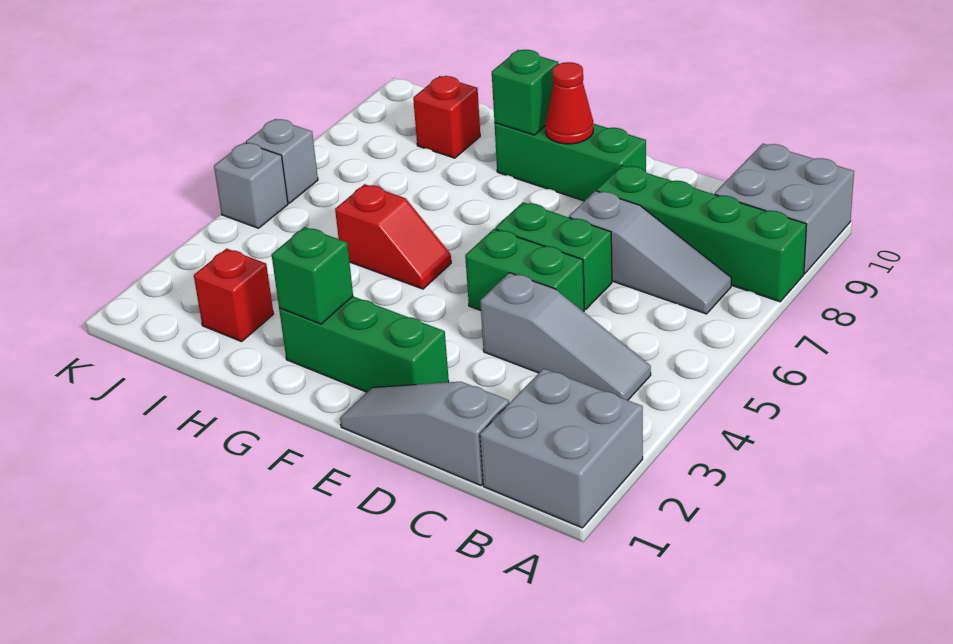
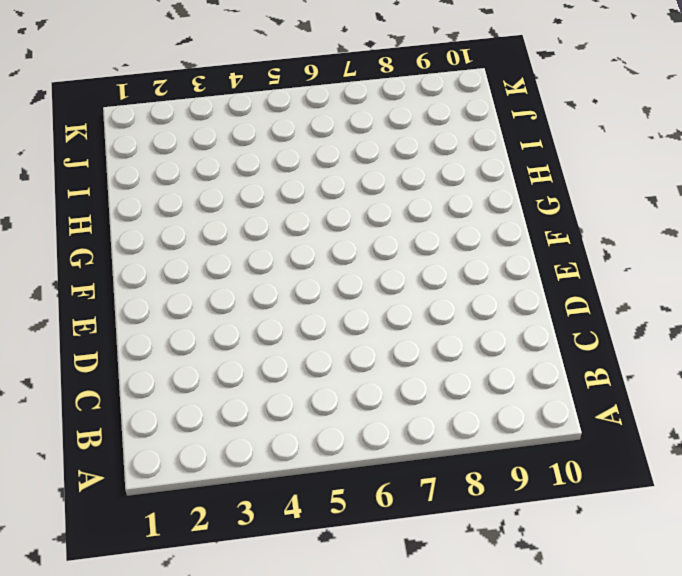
none -> grey brick A1:B2 level 1
none -> green brick A8:D8 level 1
none -> grey brick A9:B10 level 1

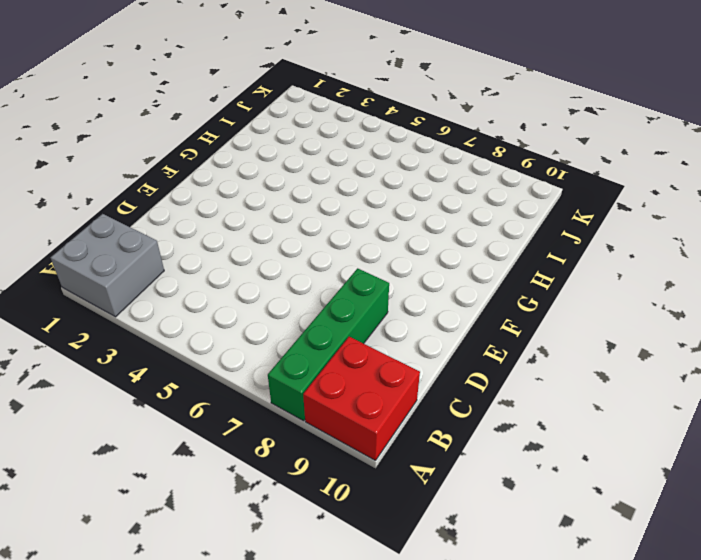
red brick A9:B10 level 1 -> grey brick A9:B10 level 1
none -> grey slope B4:D4 level 1 top D
none -> grey slope B7:D7 level 1 top D
none -> grey slope C1:E1 level 1 top C

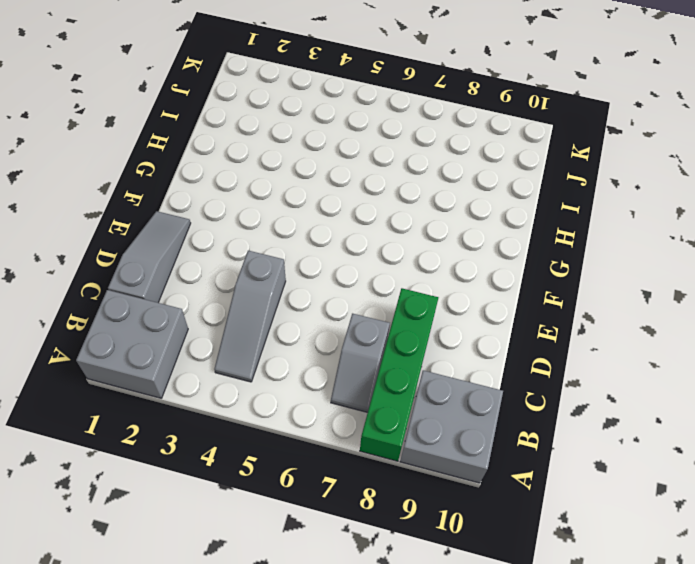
grey slope B7:C7 level 1 top C -> grey slope B7:D7 level 1 top D
none -> green brick D5:E5 level 1
none -> green brick D6:E6 level 1
none -> green brick E2:G2 level 1

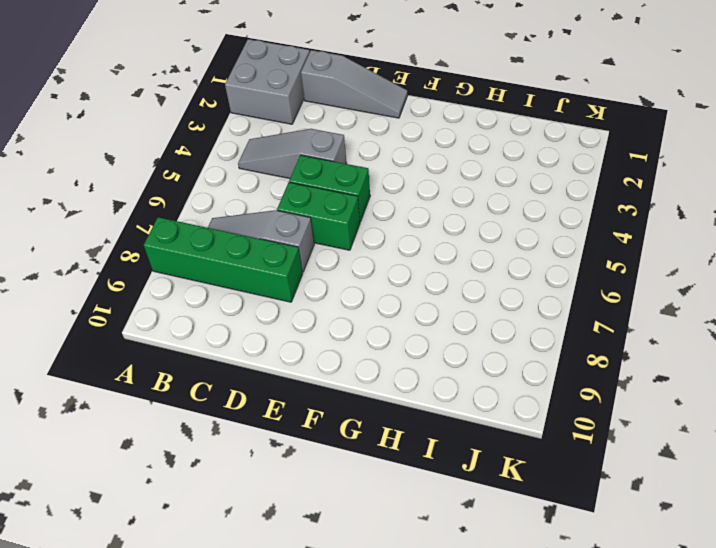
none -> grey brick A9:B10 level 1
none -> green brick E2:G2 level 1
none -> green brick E9:G9 level 1

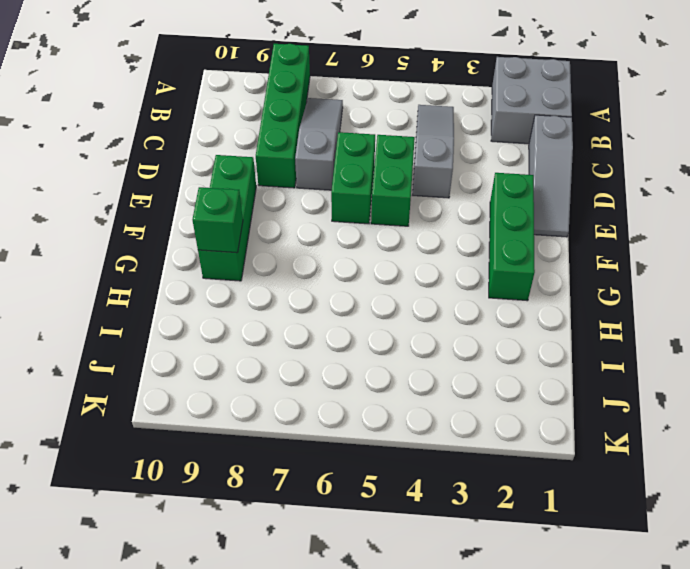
none -> grey brick A9:B10 level 1
none -> red slope G5:H5 level 1 top H
none -> red brick I2 level 1

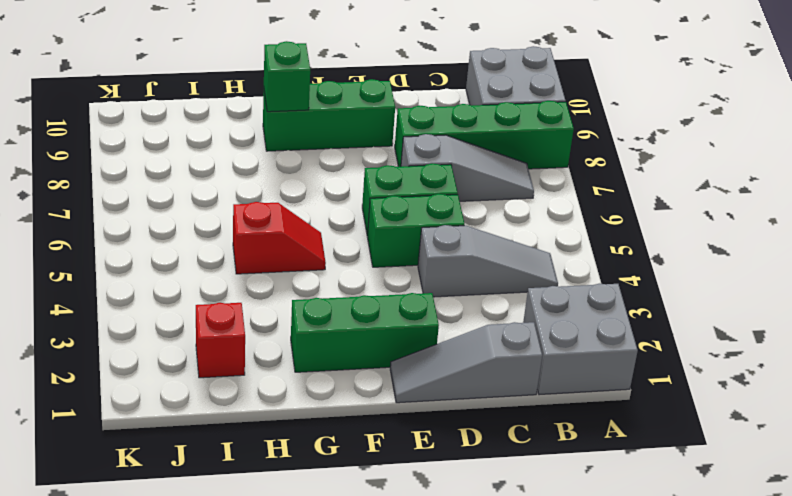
none -> red brick I9 level 1
none -> grey brick K5 level 1
none -> grey brick K6 level 1

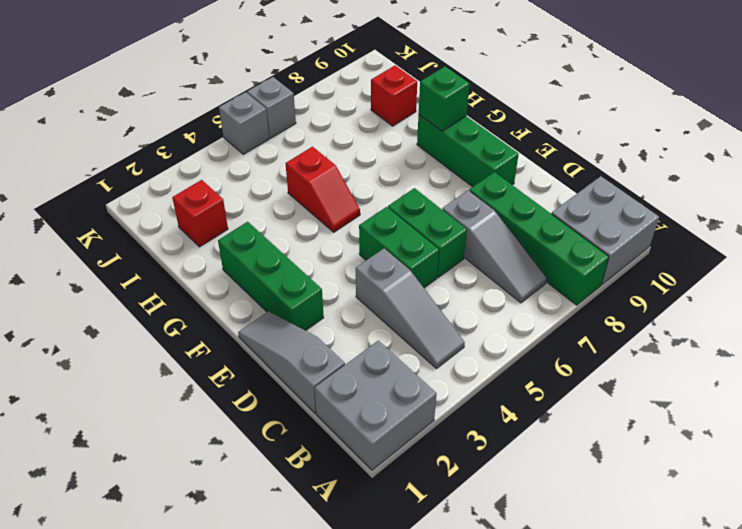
none -> red cone F9 level 2
none -> green brick G2 level 2

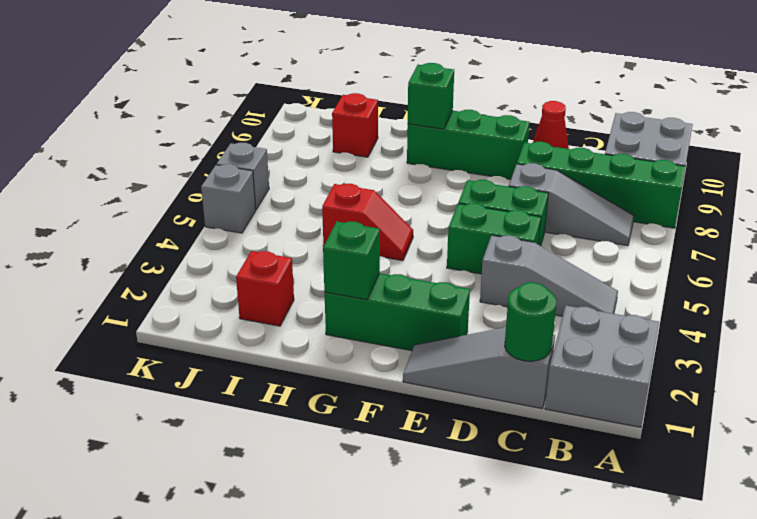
green round brick C1 level 2 -> none
red cone D10 level 1 -> red cone F9 level 2

